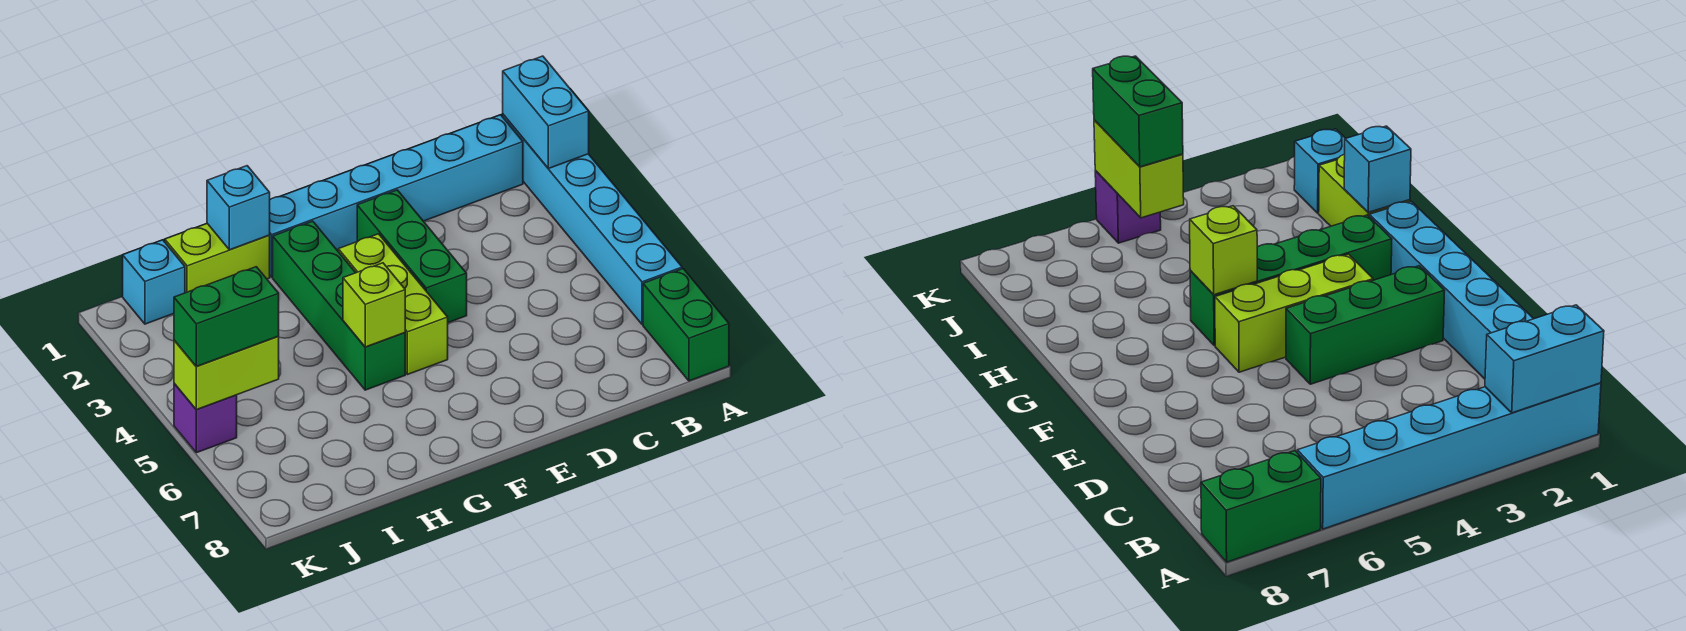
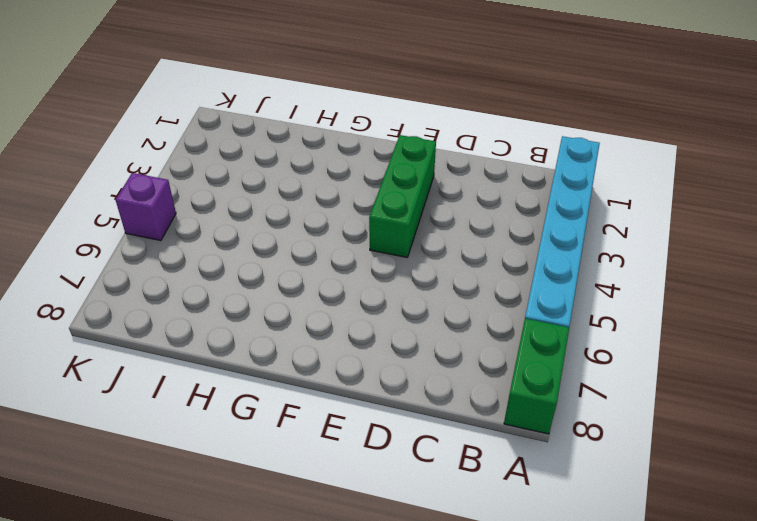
none -> cyan brick B1:G1 level 1
none -> lime brick F3:F5 level 1
none -> green brick G2:G5 level 1

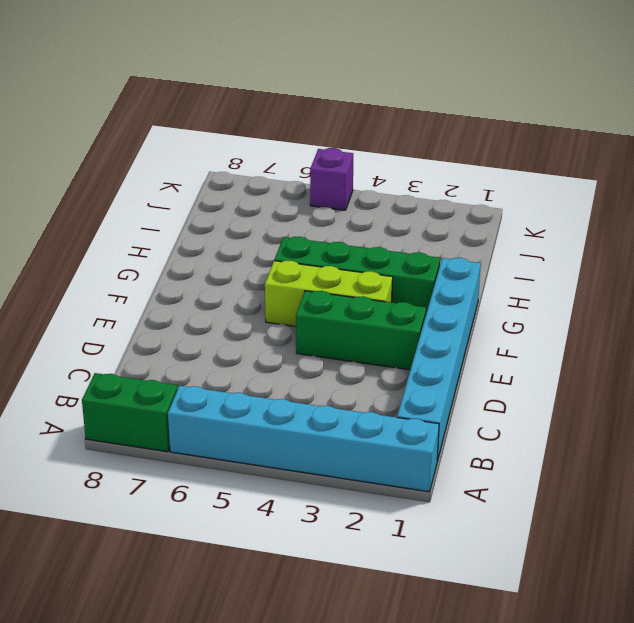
none -> lime brick H1:I1 level 1
none -> cyan brick J1 level 1
none -> cyan brick A1:A2 level 2

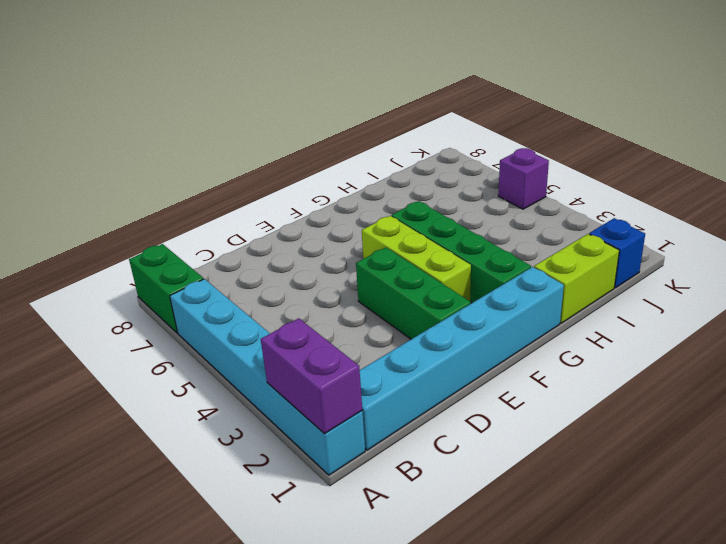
purple brick A1:A2 level 2 -> cyan brick A1:A2 level 2
blue brick J1 level 1 -> cyan brick J1 level 1
none -> lime brick G5 level 2
none -> cyan brick H1 level 2
none -> lime brick J5:K5 level 2

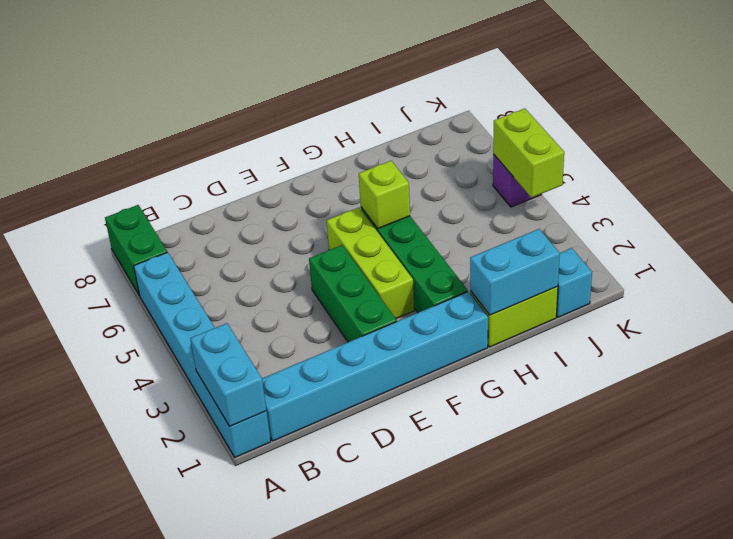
cyan brick H1:I1 level 2 -> cyan brick H1 level 2
lime brick K4:K5 level 2 -> lime brick J5:K5 level 2
none -> green brick J5:K5 level 3

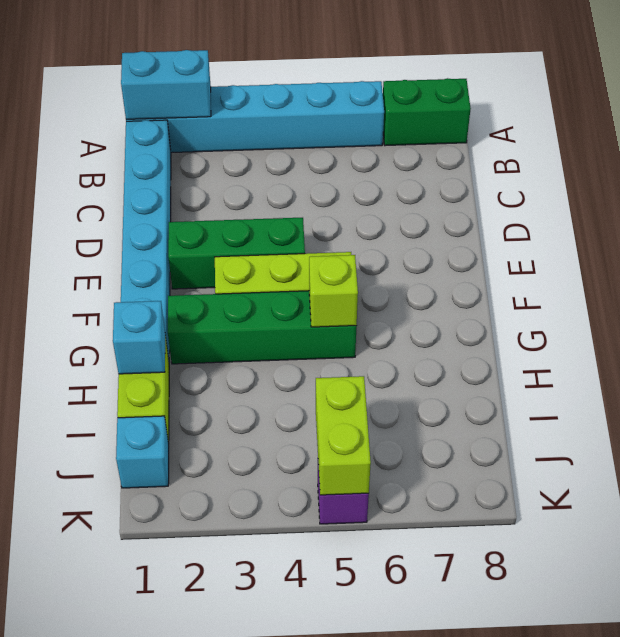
none -> green brick J5:K5 level 3

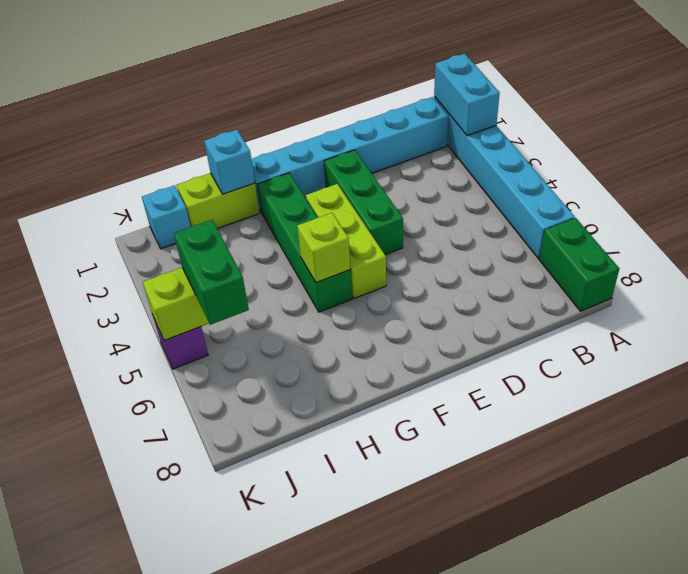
green brick J5:J6 level 3 -> green brick J5:K5 level 3

